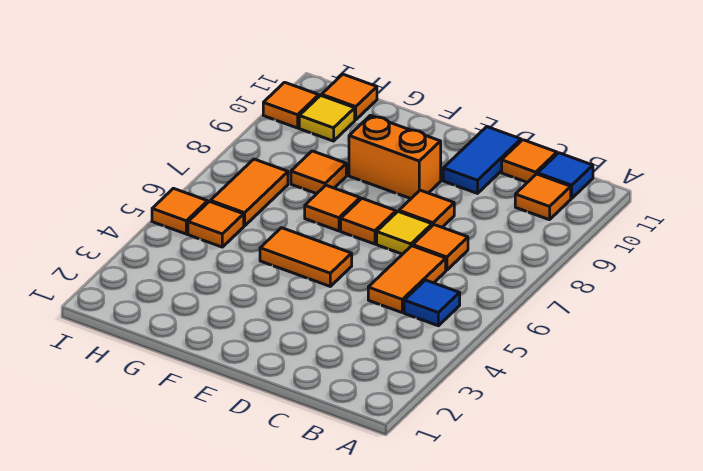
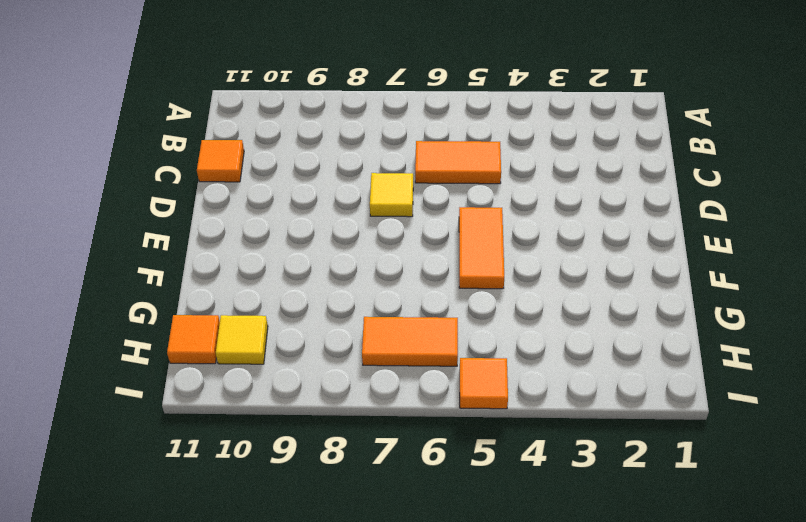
none -> blue tile B5 level 1
none -> orange tile B10 level 1
none -> blue tile B11 level 1

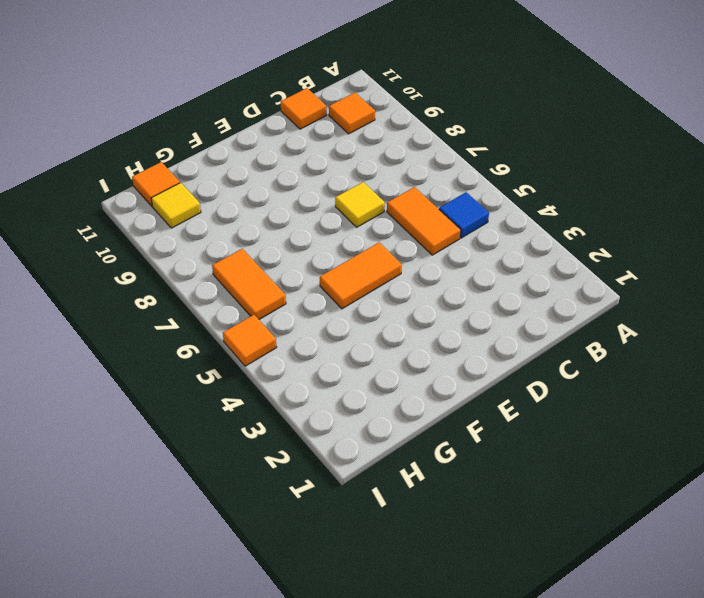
none -> blue tile B11 level 1
none -> orange tile C7 level 1
none -> orange tile D8 level 1

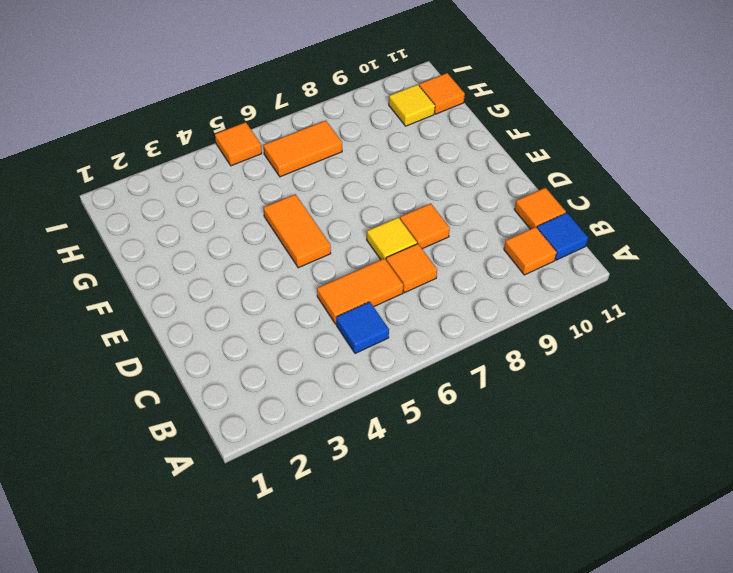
none -> blue tile D10:D11 level 1
none -> orange tile E7 level 1
none -> orange brick E9:F9 level 1

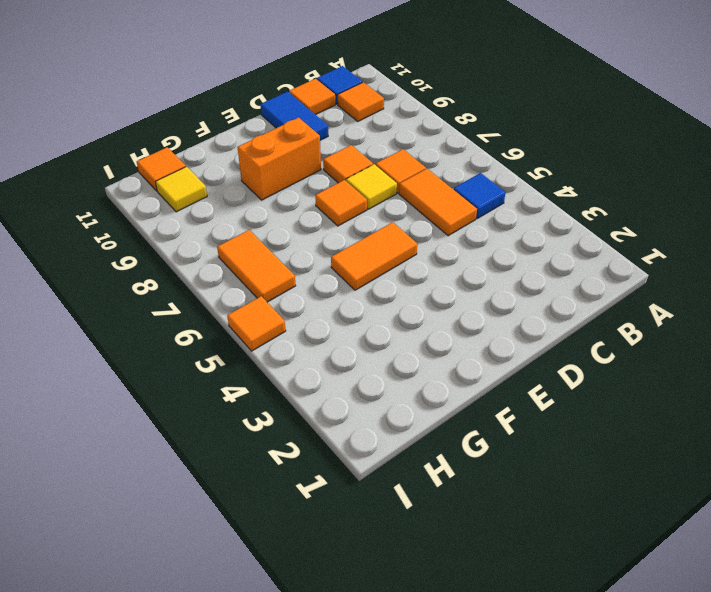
none -> orange tile F7 level 1
none -> orange tile G8 level 1
none -> orange tile H5 level 1

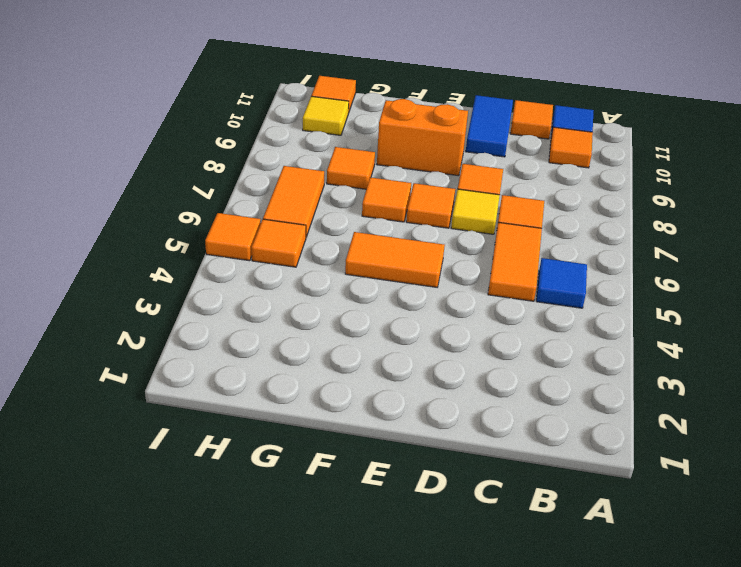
none -> orange tile I10 level 1

